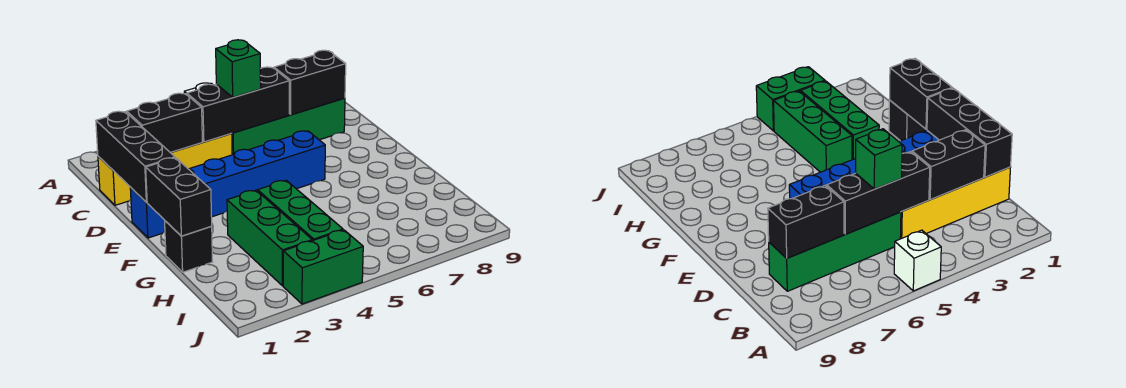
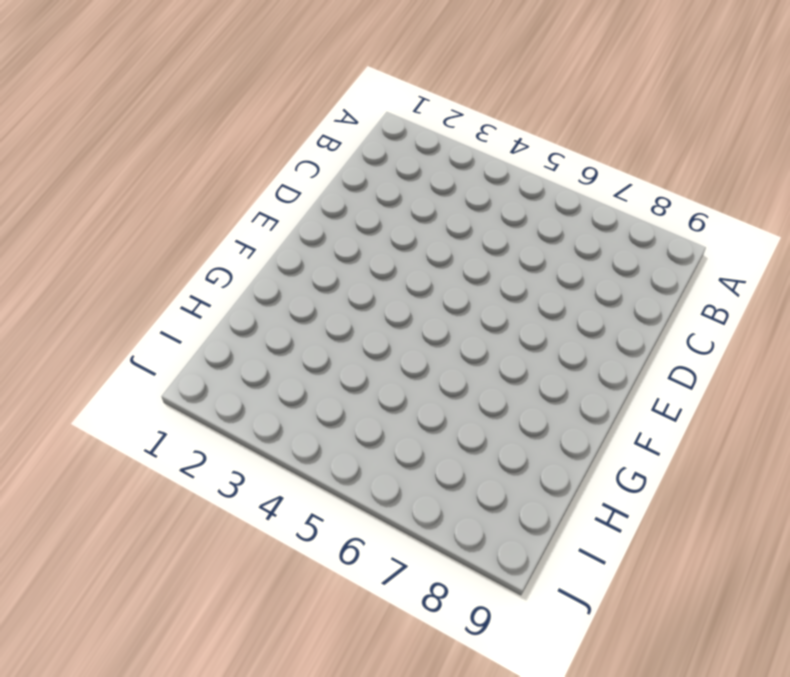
none -> white brick A5 level 1
none -> yellow brick C1:C4 level 1
none -> green brick C5:C8 level 1

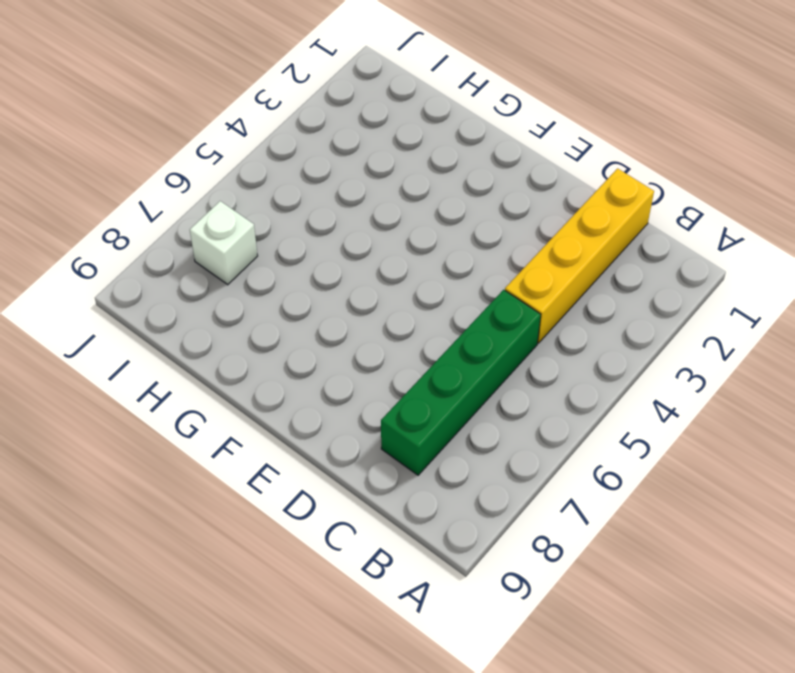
white brick I7 level 1 -> white brick A5 level 1
none -> blue brick E1:E6 level 1
none -> black brick G1 level 1
none -> green brick G3:I3 level 1

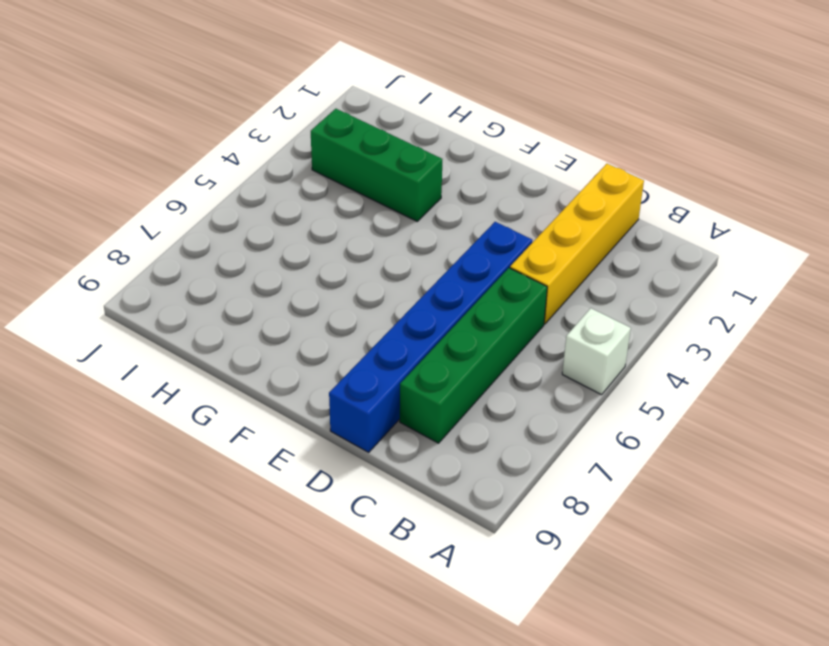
blue brick D4:D9 level 1 -> blue brick E1:E6 level 1
none -> black brick G1 level 1
none -> green brick G4:I4 level 1
none -> green brick J3:J4 level 1

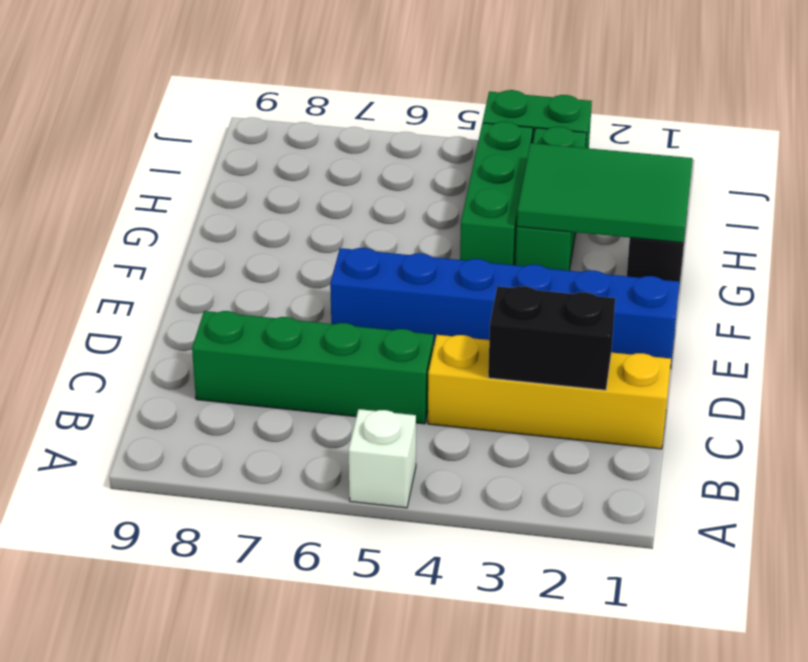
green tile G1:H3 level 2 -> black brick F1:G1 level 2
none -> black brick C1:E1 level 2
none -> black brick C4:C6 level 2
none -> black brick C7:C8 level 2

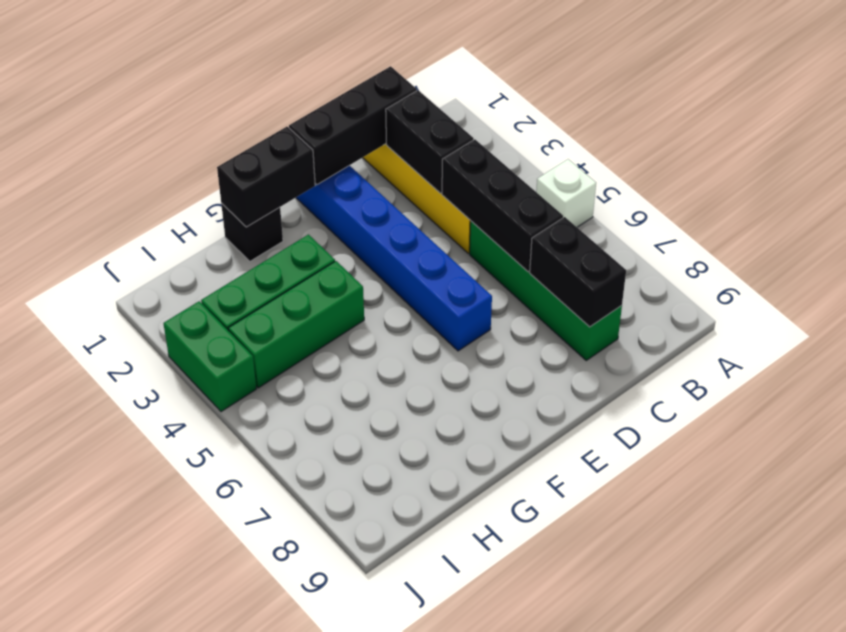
none -> green brick C5 level 3

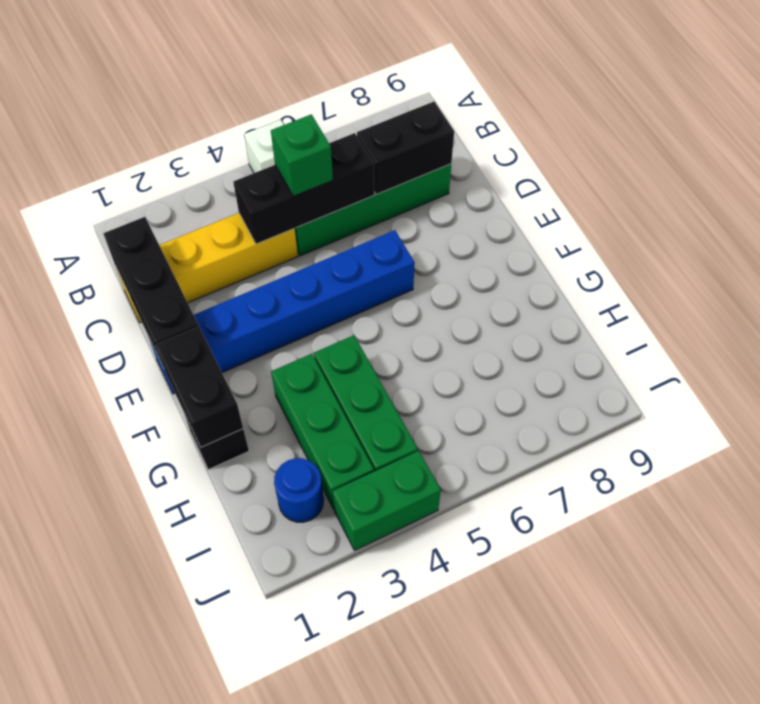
blue round brick I2 level 1 -> none
none -> black brick C2:C3 level 2

